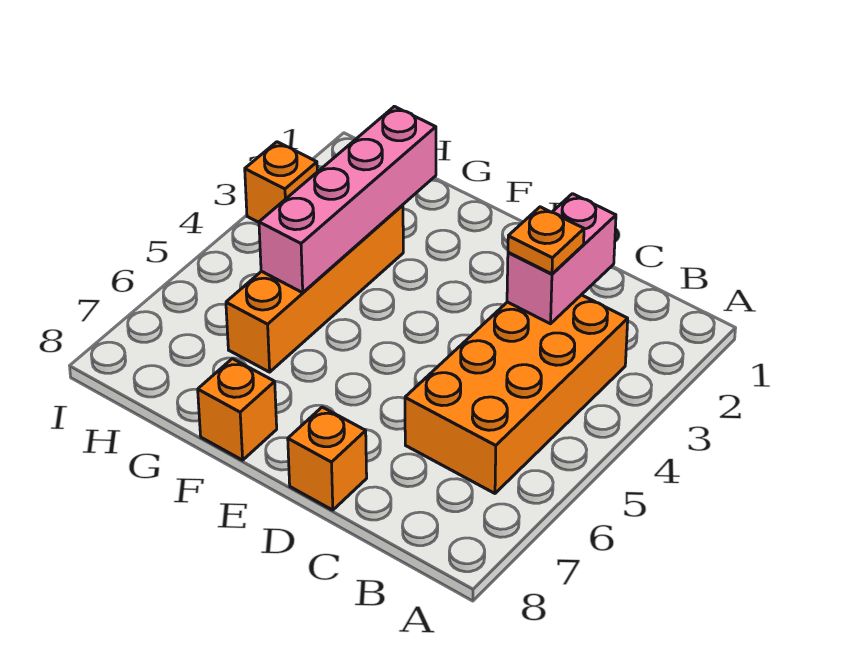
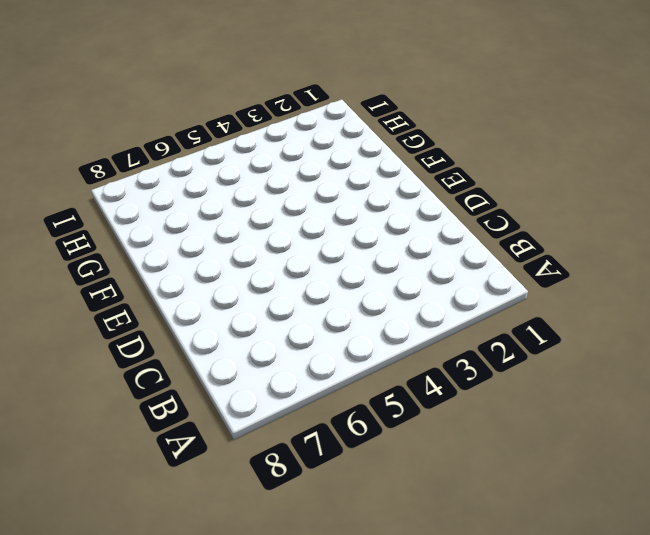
none -> orange brick B3:C6 level 1
none -> orange brick D8 level 1

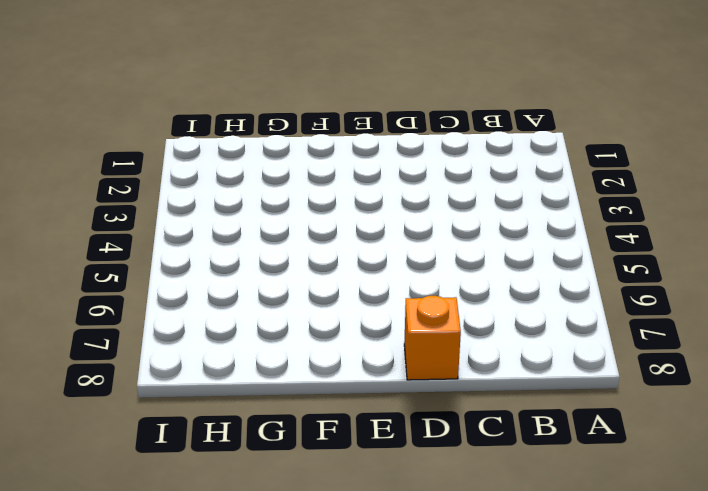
none -> orange brick B3:C6 level 1
none -> orange brick F8 level 1

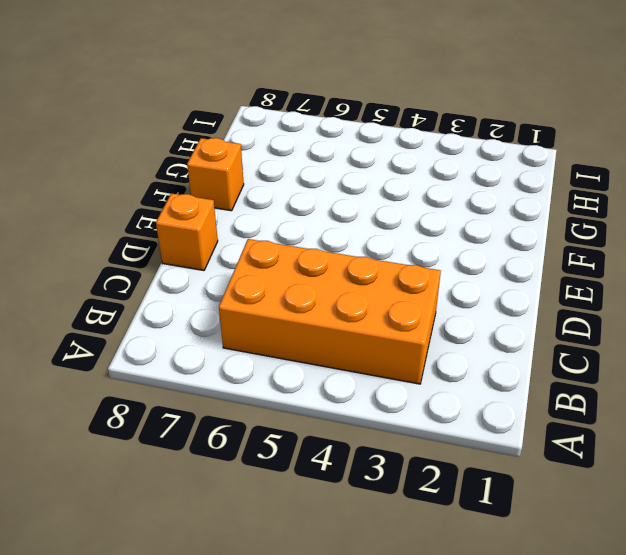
none -> orange brick G3:G6 level 1
none -> orange brick I3 level 1

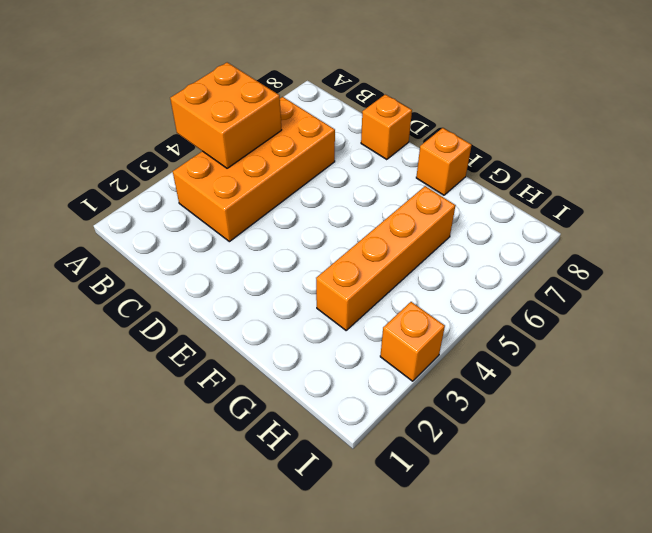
orange brick A4:B5 level 2 -> none
none -> pink brick C2:C3 level 2
none -> pink brick G2:G5 level 2

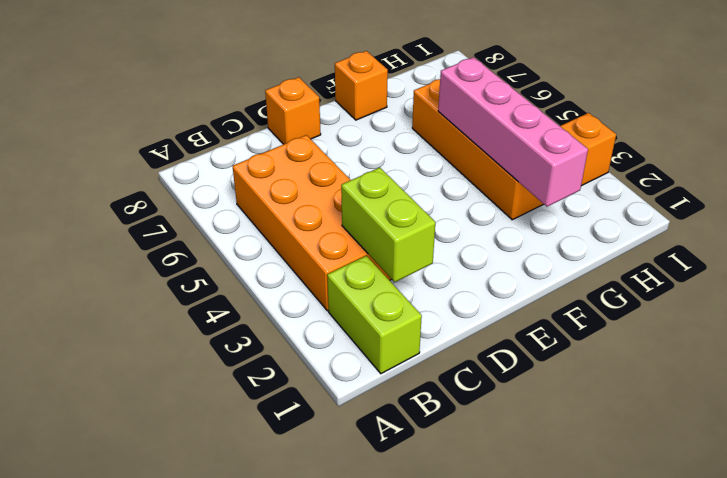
lime brick B1:B2 level 1 -> none
lime brick C2:C3 level 2 -> pink brick C2:C3 level 2
none -> orange plate C3 level 3

